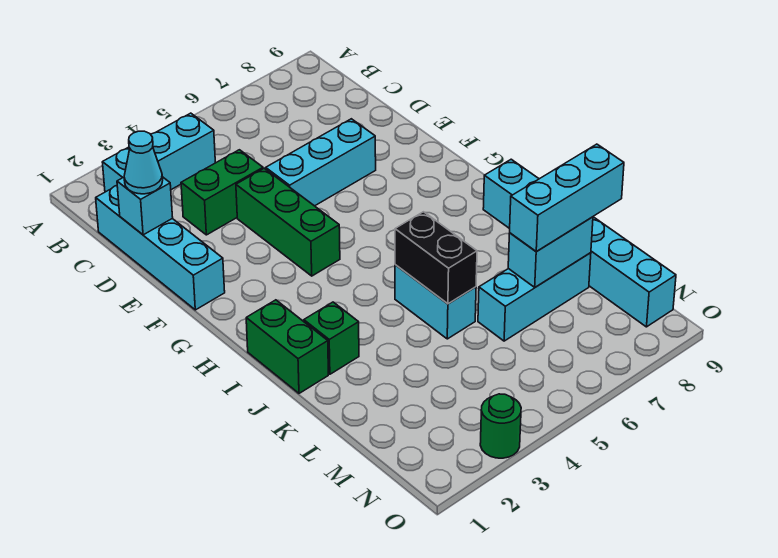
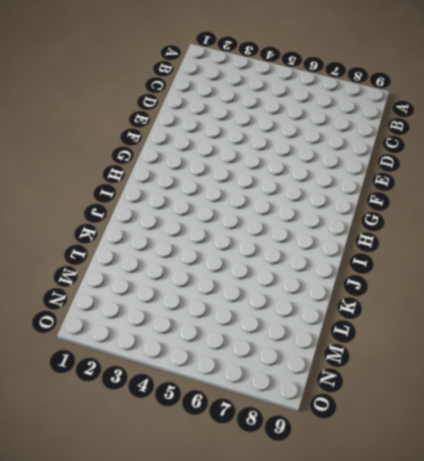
none -> cyan brick B2:B4 level 1
none -> cyan brick C1:F1 level 1
none -> green brick D3:D4 level 1

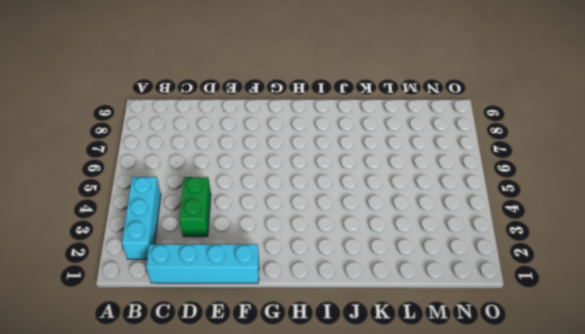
none -> green brick E4:G4 level 1
none -> cyan brick E5:E7 level 1
none -> green brick I1:J1 level 1

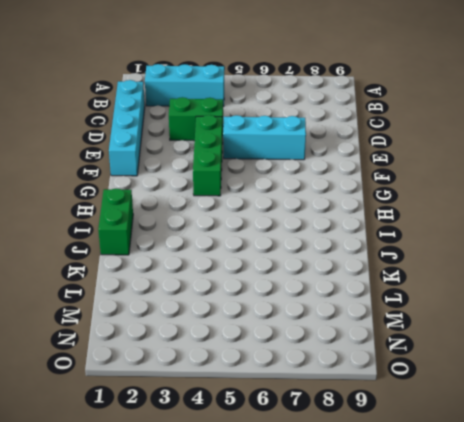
none -> cyan brick I9:N9 level 1
none -> green brick J2 level 1
none -> cyan brick J5:K5 level 1

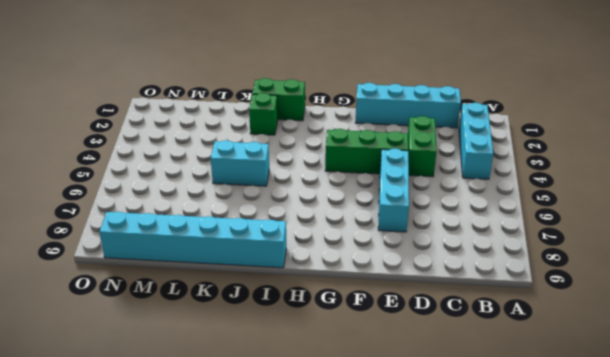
none -> cyan brick L6:L8 level 1
none -> green round brick O3 level 1
none -> cyan brick D1 level 2

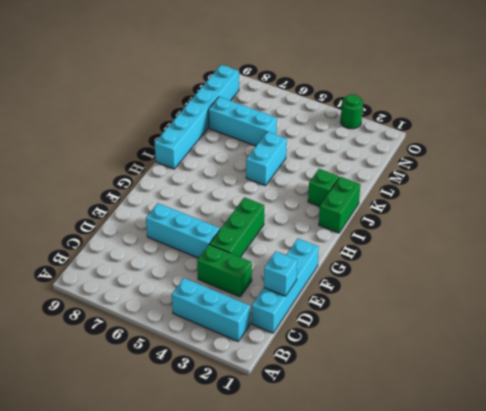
none -> black brick J5:K5 level 2
none -> cyan brick L7:L8 level 2
none -> cyan cone D1 level 3

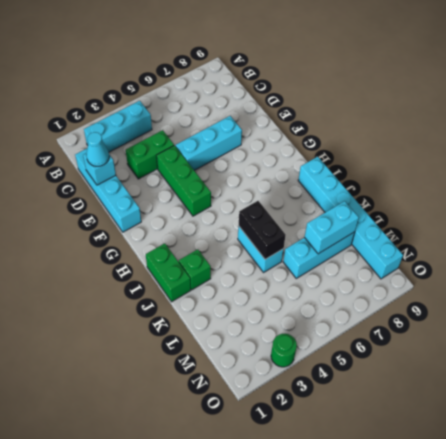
none -> cyan brick L7:L9 level 3

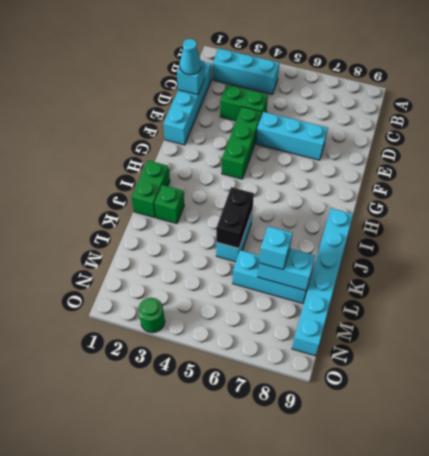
cyan brick L7 level 3 -> cyan brick L7:L9 level 3

